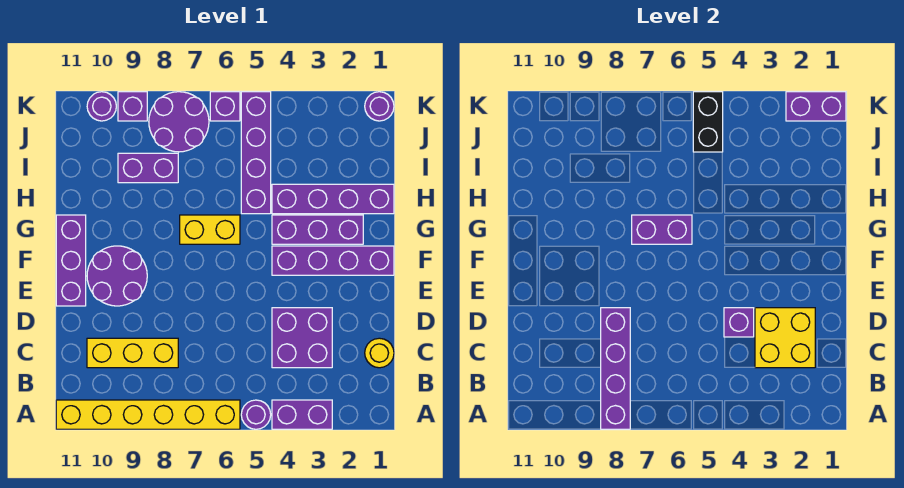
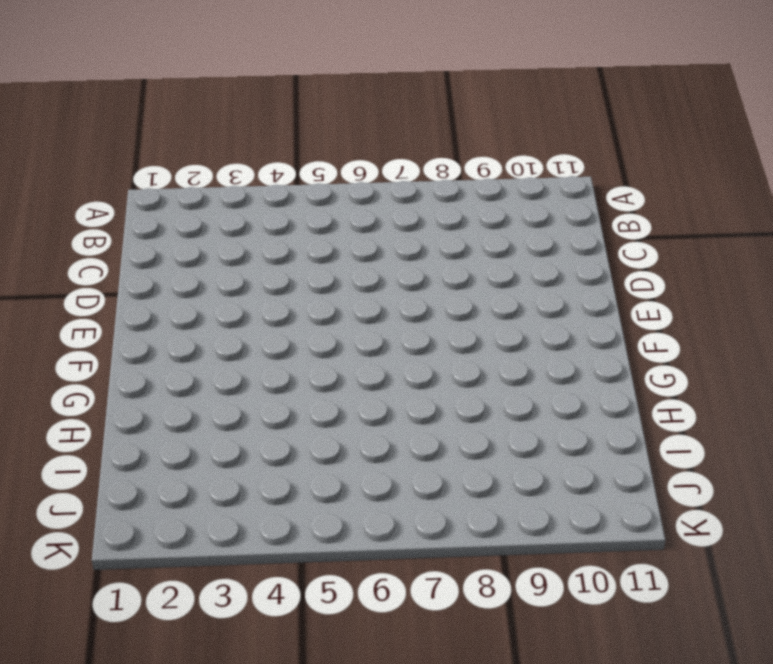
none -> purple brick A3:A4 level 1
none -> purple round brick A5 level 1
none -> yellow brick A6:A11 level 1

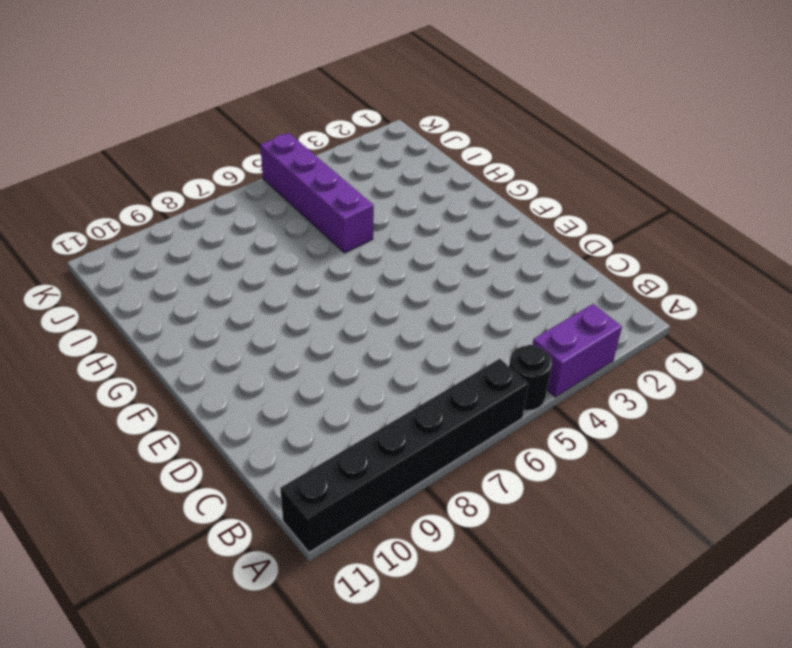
black round brick A5 level 1 -> purple round brick A5 level 1
black brick A6:A11 level 1 -> yellow brick A6:A11 level 1
none -> yellow round brick C1 level 1
none -> purple brick C3:D4 level 1
none -> yellow brick C8:C10 level 1

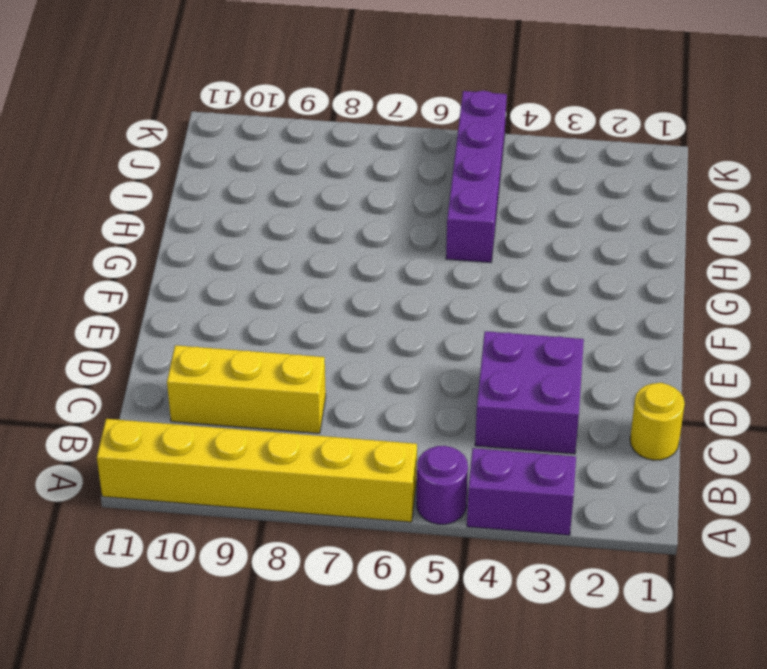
none -> purple round brick E9:F10 level 1
none -> purple brick E11:G11 level 1
none -> purple brick F1:F4 level 1

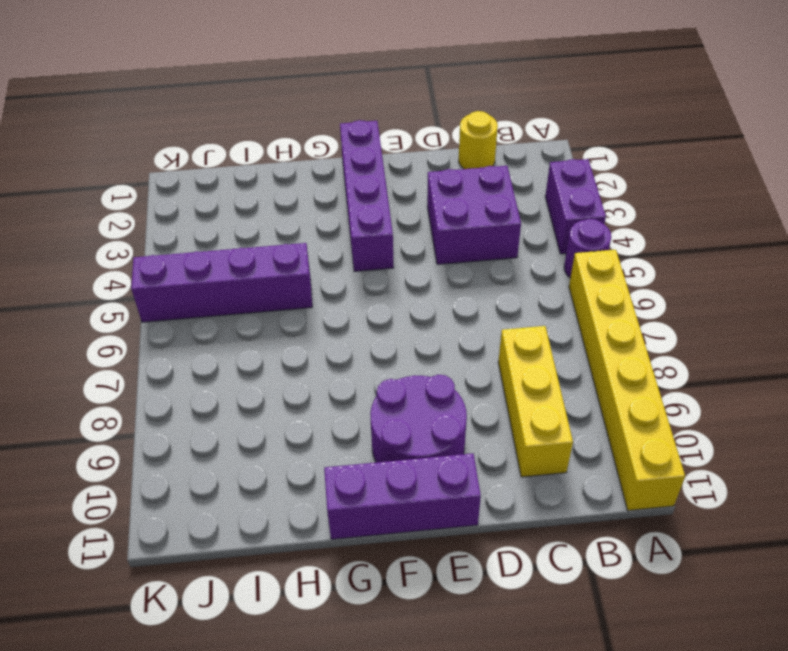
none -> purple brick G2:G4 level 1
none -> yellow brick G6:G7 level 1
none -> purple brick H1:H4 level 1

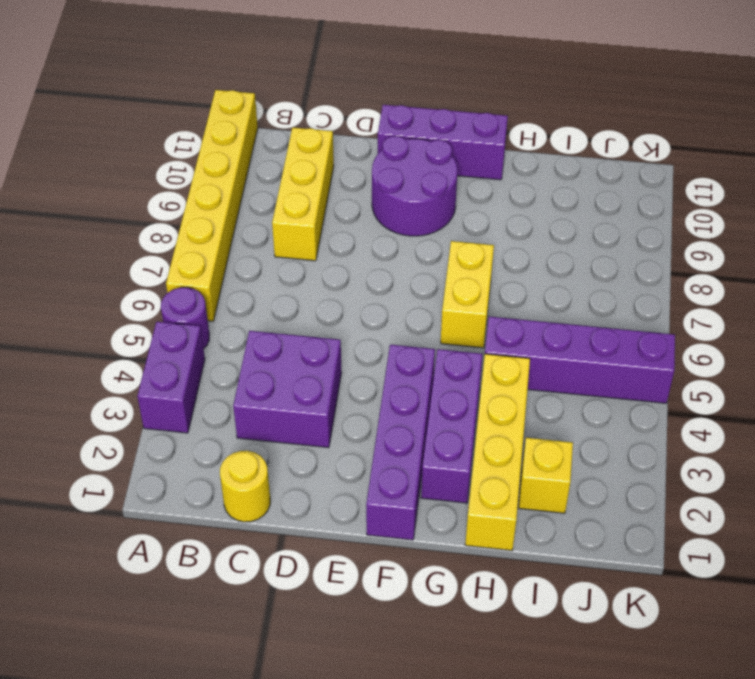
yellow brick H1:H4 level 1 -> purple brick H1:H4 level 1
yellow brick I2 level 1 -> none
none -> purple brick I8:I9 level 1
none -> purple round brick J7:K8 level 1
none -> purple round brick K1 level 1

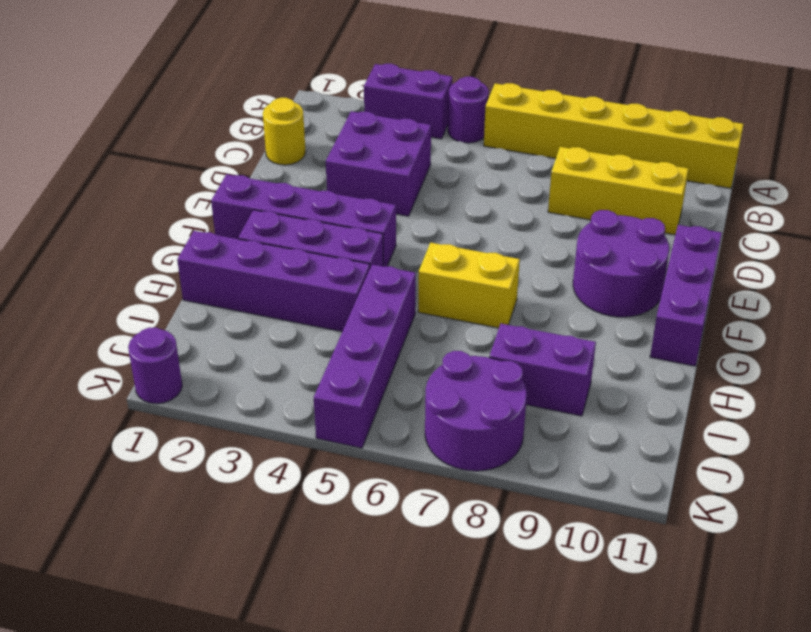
none -> purple brick K6 level 1
none -> purple brick K9 level 1
none -> purple round brick K10 level 1

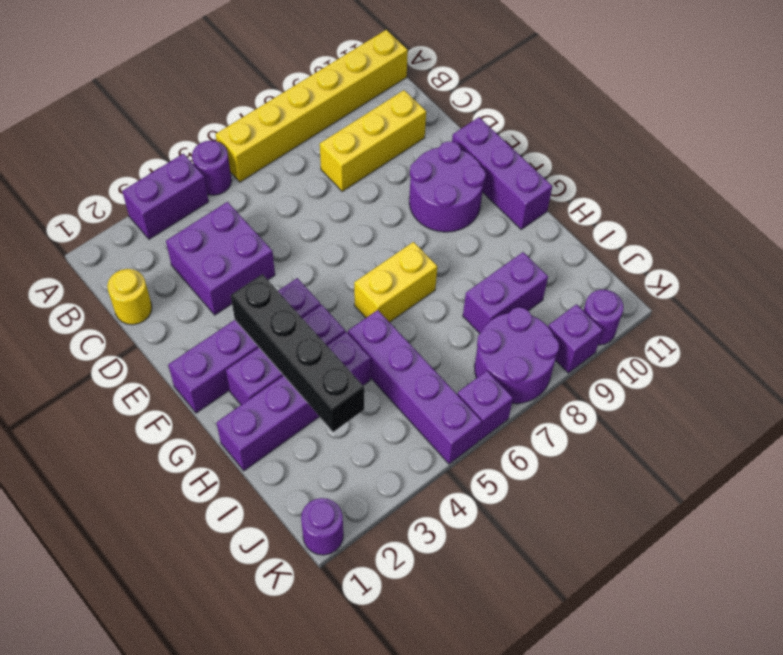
black brick F3:I3 level 2 -> none
none -> purple brick A8:D8 level 2
none -> yellow brick C2:D3 level 2
none -> purple brick D4 level 2

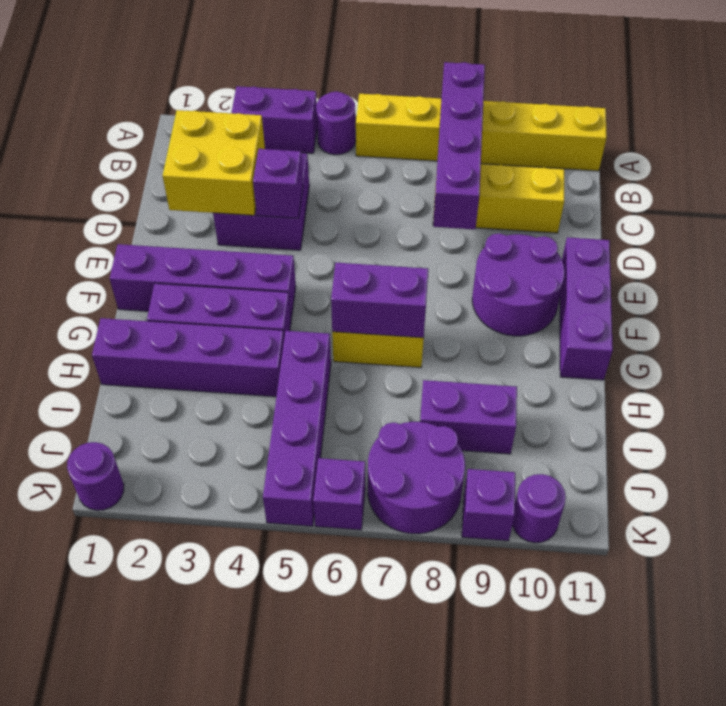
none -> yellow round brick C1 level 1
none -> black brick J5:K5 level 2
none -> purple brick K1:K2 level 2

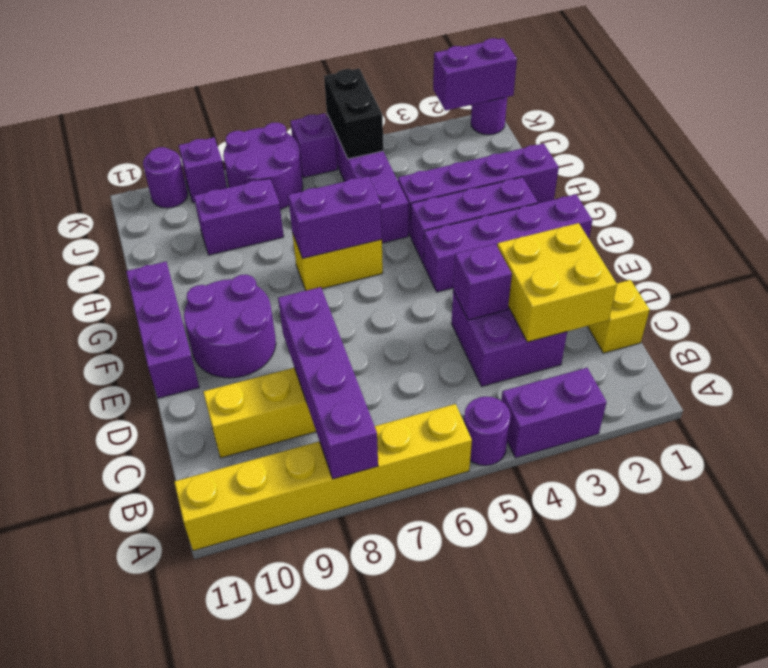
yellow brick C1 level 1 -> yellow round brick C1 level 1

